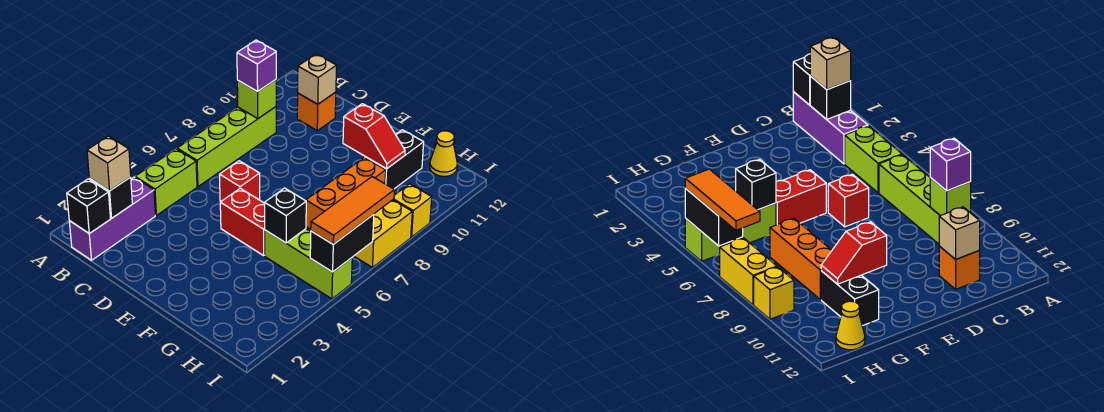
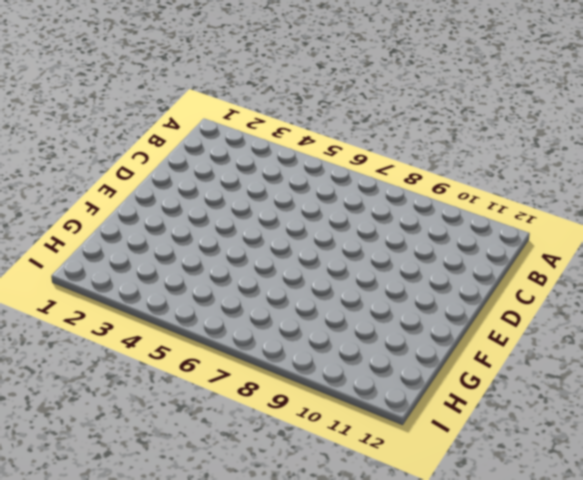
none -> purple brick B1:B3 level 1
none -> lime brick B4:B5 level 1
none -> lime brick B6:B9 level 1

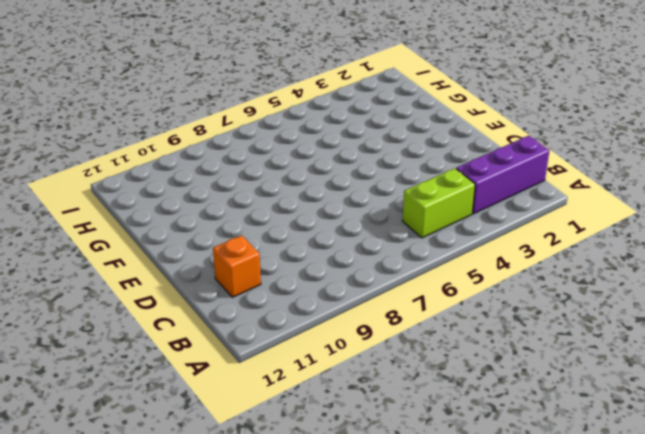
none -> lime brick B6:B9 level 1
none -> red brick D6 level 1
none -> red brick E5:F5 level 1

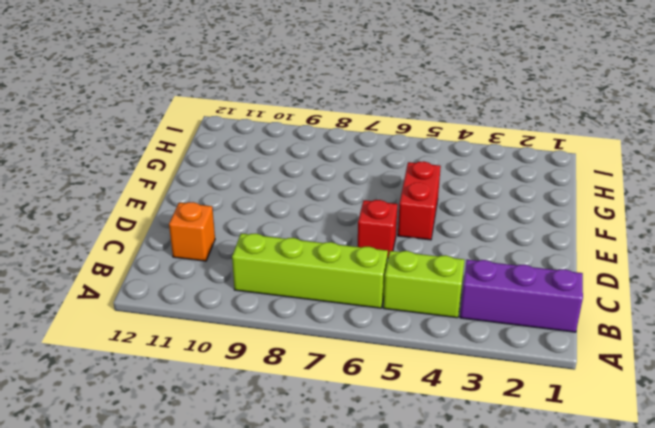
none -> lime brick G5:I5 level 1
none -> orange brick G7:G9 level 1
none -> black brick G10:G11 level 1

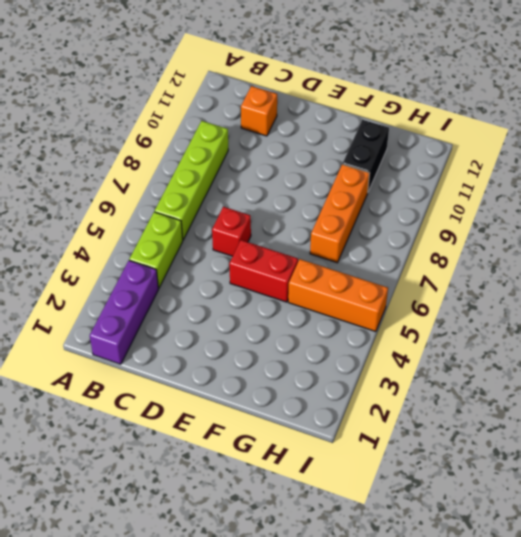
orange brick G5:I5 level 1 -> lime brick G5:I5 level 1
none -> yellow cone H12 level 1
none -> yellow brick I7:I8 level 1
none -> yellow brick I9 level 1

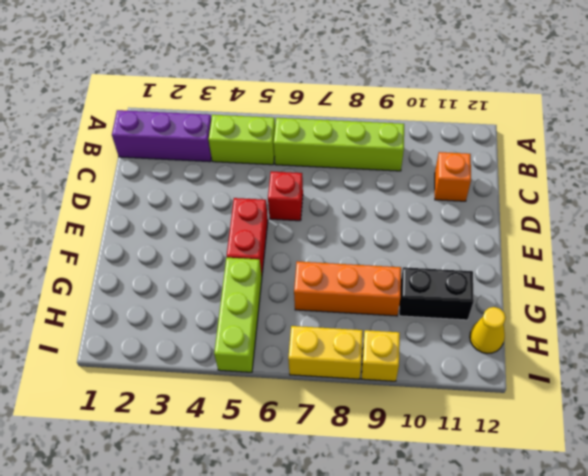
none -> black brick B1 level 2
none -> black brick B2 level 2
none -> lime brick B9 level 2

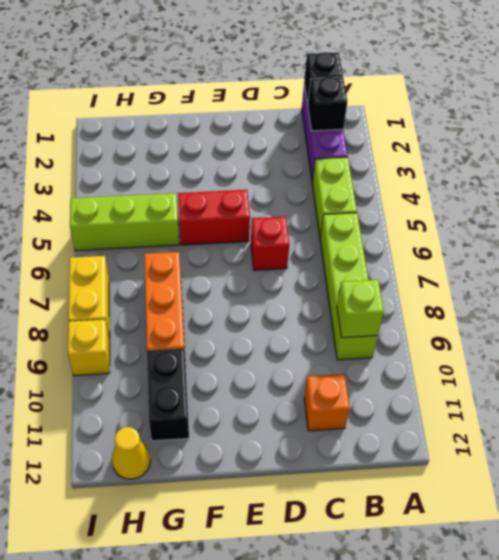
none -> tan brick C11 level 2
none -> red slope F10:G10 level 2 top F
none -> black brick G5 level 2

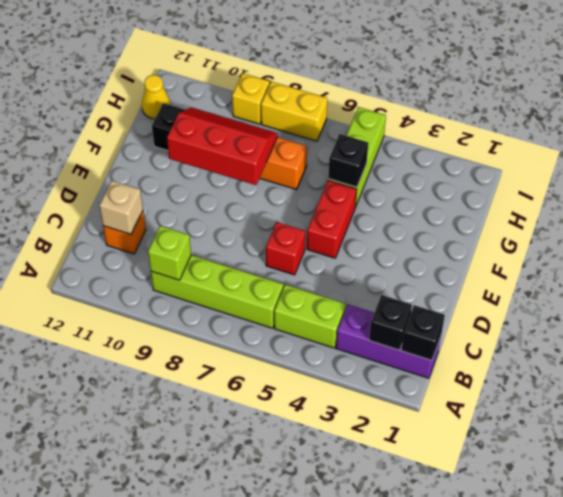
red slope F8:G10 level 2 top F -> red slope F10:G10 level 2 top F
none -> black brick I5:I6 level 2
none -> tan brick B2 level 3
none -> purple brick B9 level 3

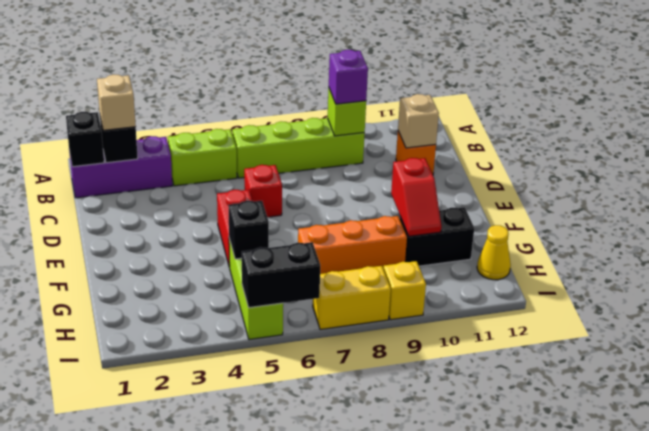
none -> orange tile I5:I7 level 3

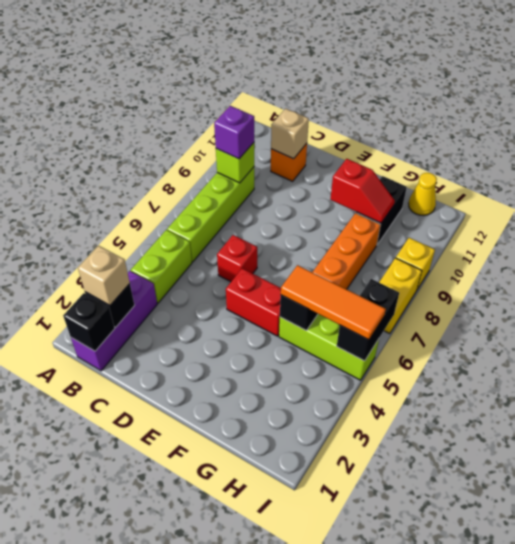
orange tile G5:I5 level 3 -> orange tile I5:I7 level 3

